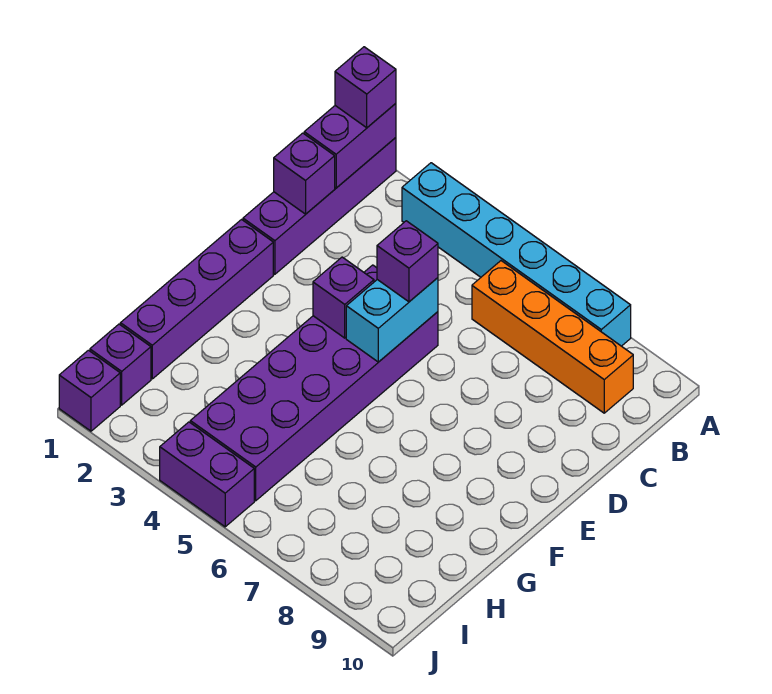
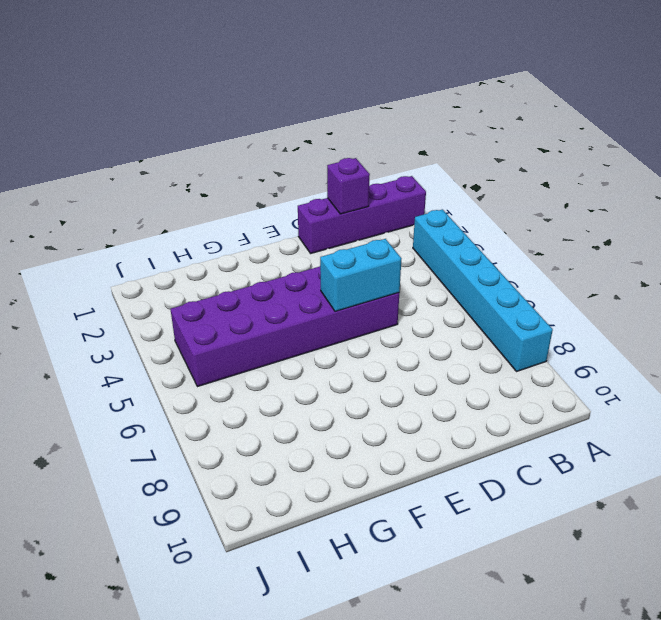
none -> orange brick B6:B9 level 1
none -> purple brick E1:H1 level 1
none -> purple brick I1 level 1

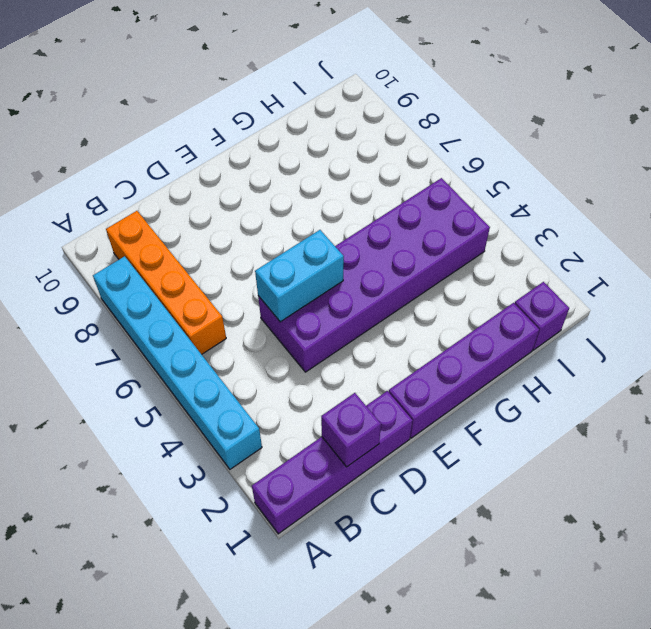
none -> purple brick J1 level 1
none -> purple brick J4:J5 level 1
none -> purple brick A1:B1 level 2

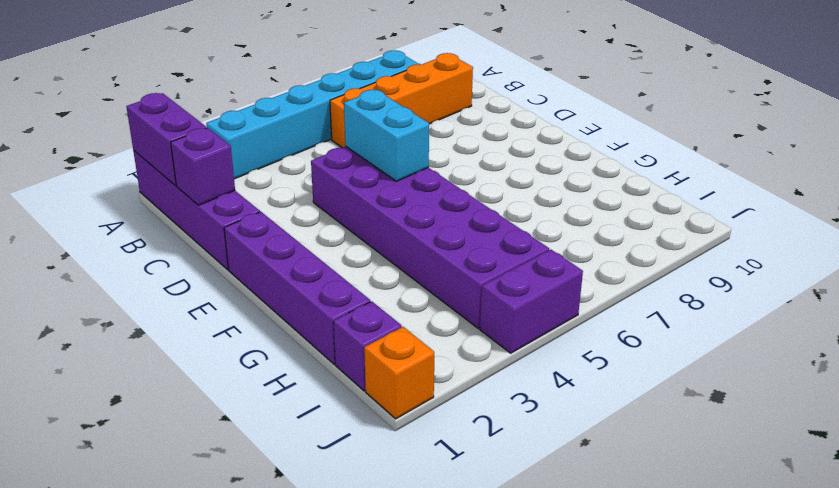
orange brick J1 level 1 -> purple brick J1 level 1
none -> purple brick E4 level 2
none -> purple brick A1 level 3
none -> purple brick D5 level 3

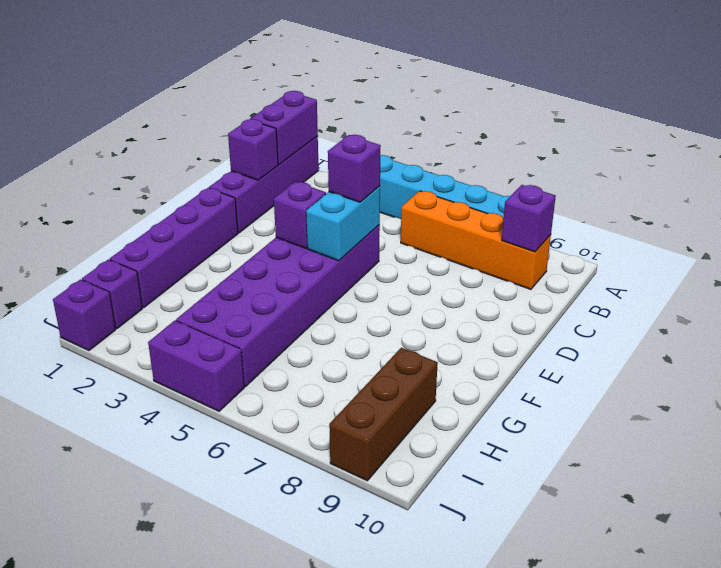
purple brick B9 level 2 -> purple brick A1 level 3
brown brick H9:J9 level 1 -> none

